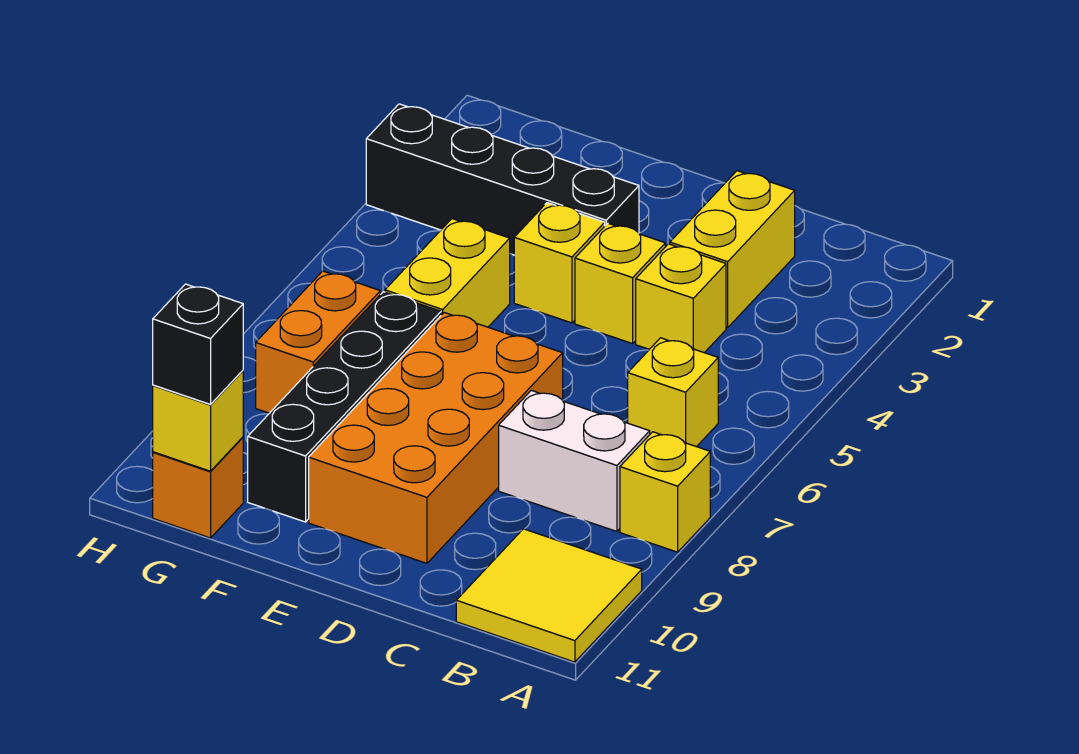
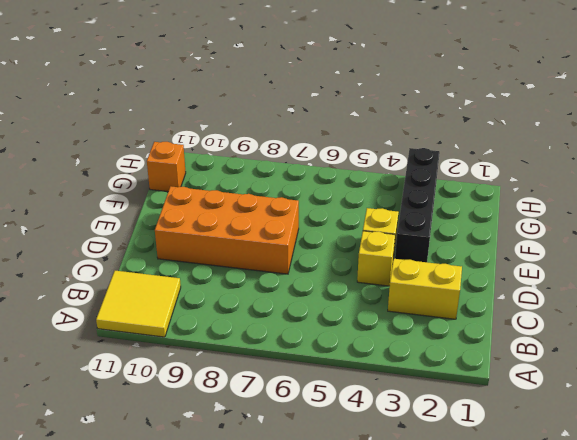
none -> yellow brick A8 level 1
none -> yellow brick B6 level 1
none -> white brick B8:C8 level 1

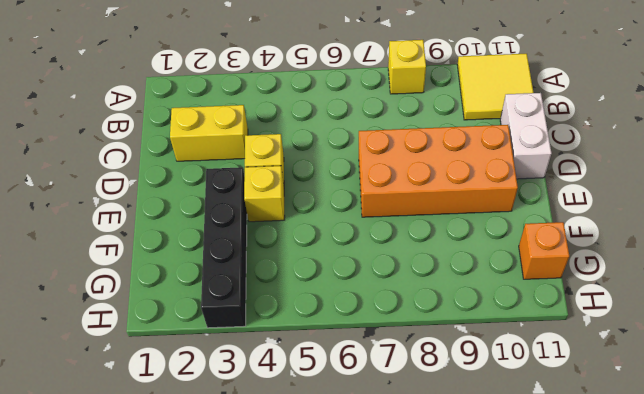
white brick C11:D11 level 1 -> white brick B8:C8 level 1
none -> yellow brick B6 level 1
none -> yellow brick C4 level 1
none -> yellow brick F5:F6 level 1

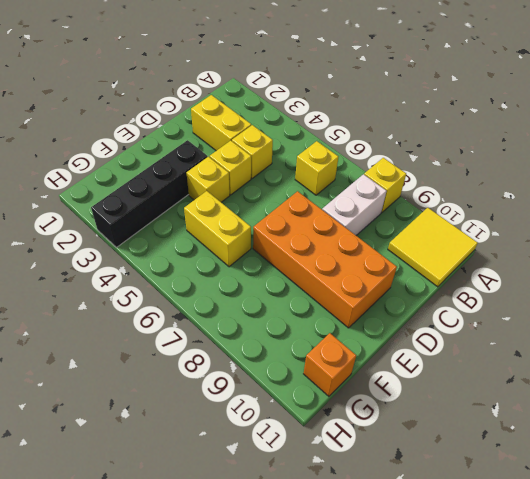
none -> black brick F7:F10 level 1
none -> orange brick G7:G8 level 1
none -> yellow brick G11 level 2

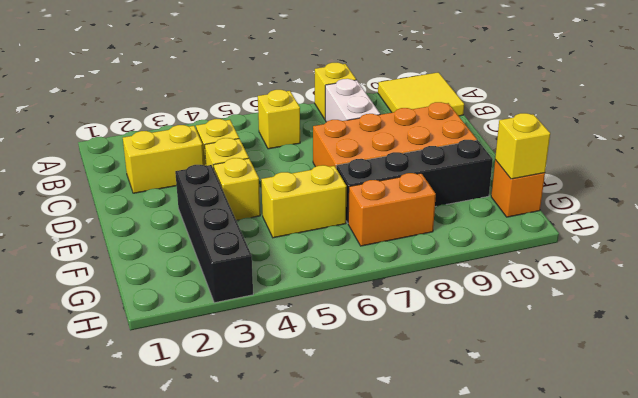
none -> black brick G11 level 3

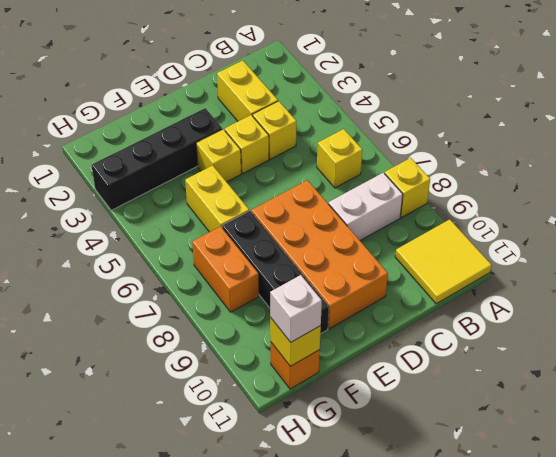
white brick G11 level 3 -> black brick G11 level 3

